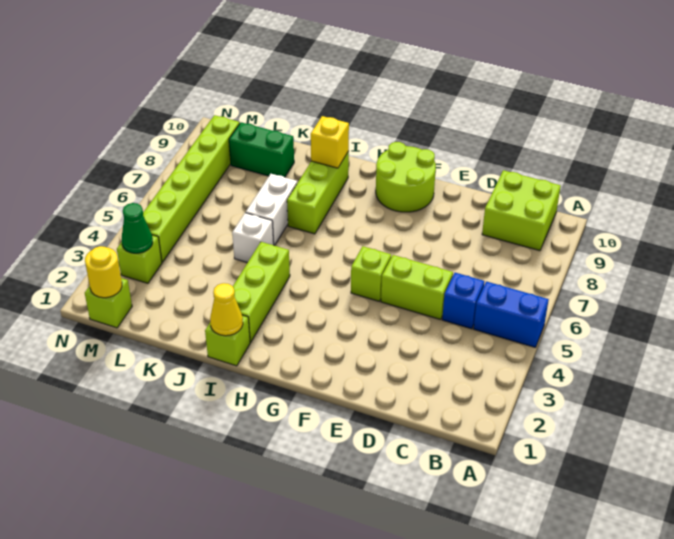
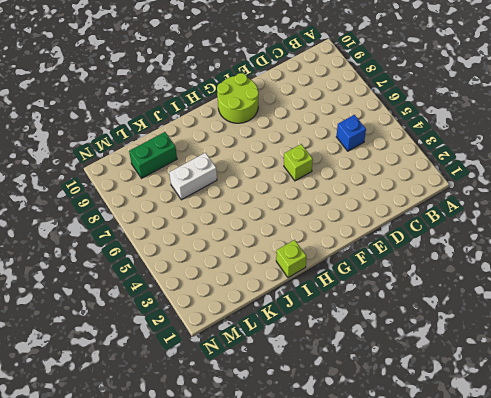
white brick J7:K7 level 1 -> white brick J6:J7 level 1
none -> blue brick A5:B5 level 1
none -> lime brick B9:C10 level 1
none -> lime brick D5:E5 level 1

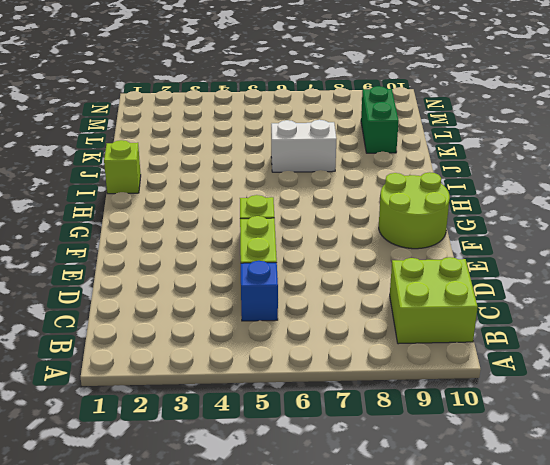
none -> blue brick A5:B5 level 1
none -> lime brick I2:I4 level 1
none -> lime brick I7:I9 level 1

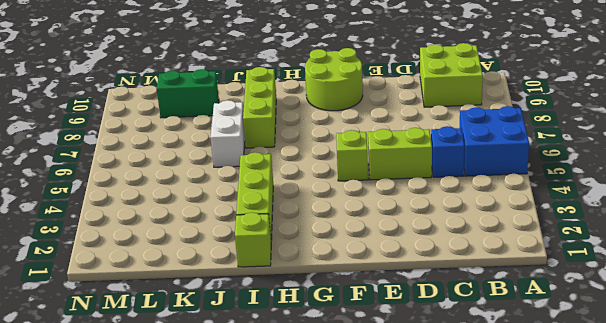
blue brick A5:B6 level 1 -> blue brick A5:B5 level 1
none -> white brick J5 level 1
none -> lime brick M1 level 1
none -> lime brick M3 level 1

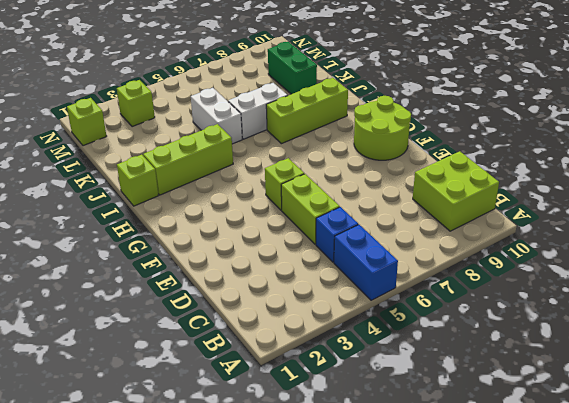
white brick J5:K5 level 1 -> white brick J5 level 1
none -> lime brick M4:M9 level 1
none -> yellow cone I1 level 2
none -> yellow brick I9 level 2

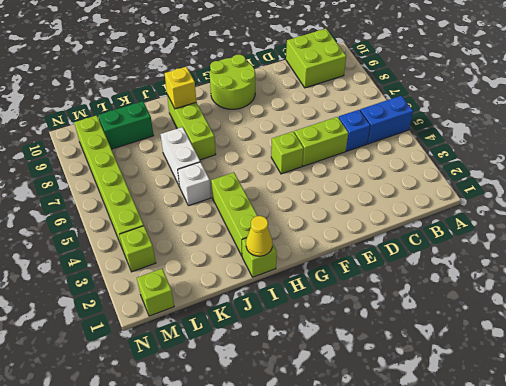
none -> yellow round brick M1 level 2
none -> green cone M3 level 2

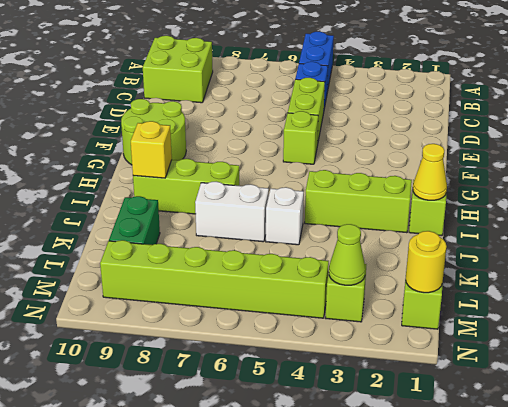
lime cone M3 level 2 -> green cone M3 level 2

